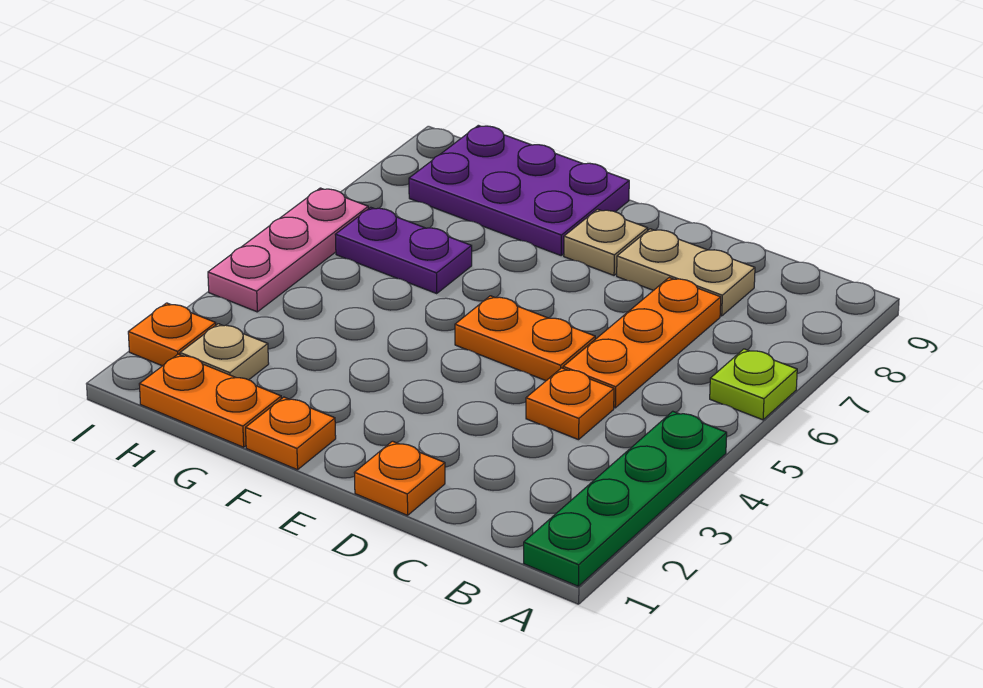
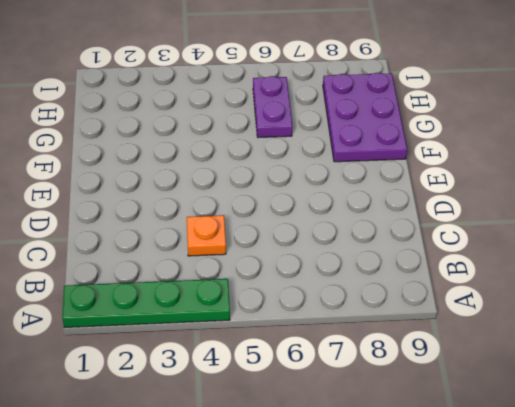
none -> lime plate A6 level 1
none -> orange plate C5:C7 level 1
none -> tan plate C8:D8 level 1

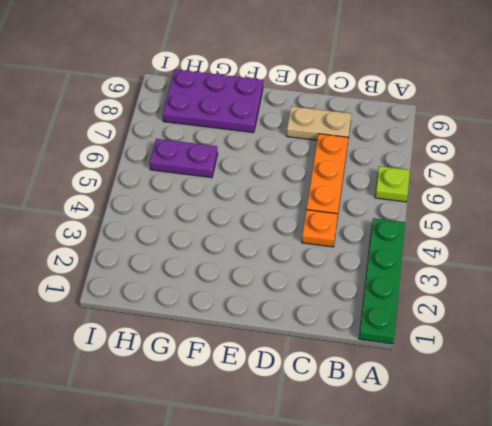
none -> orange plate D1 level 1
none -> orange plate D5:E5 level 1
none -> tan plate E8 level 1

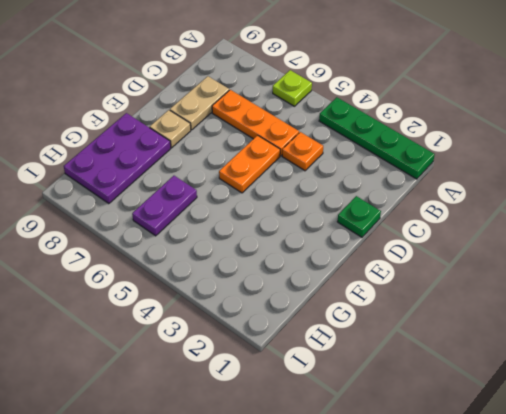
green plate D1 level 1 -> orange plate D1 level 1
none -> orange plate F1 level 1
none -> orange plate G1:H1 level 1
none -> tan plate H2 level 1

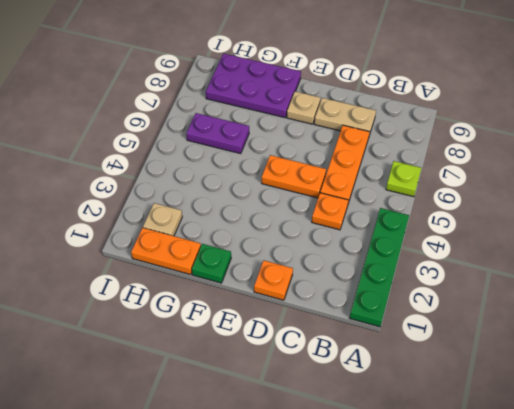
green plate F1 level 1 -> orange plate F1 level 1
none -> orange plate I2 level 1
none -> pink plate I4:I6 level 1

